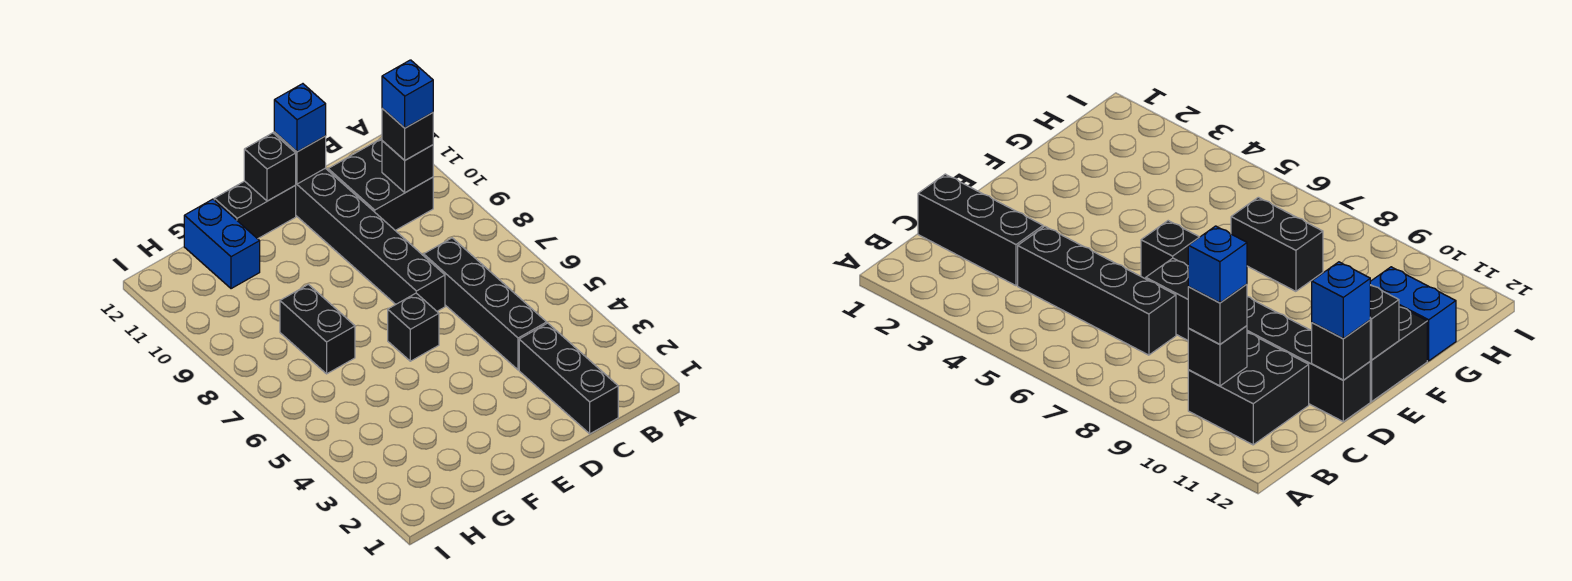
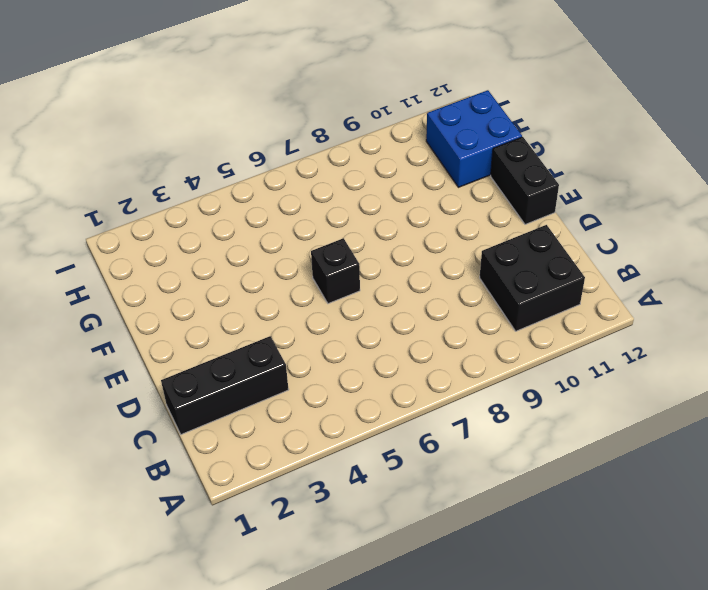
blue brick G11:H12 level 1 -> blue brick G11:G12 level 1
none -> black brick C4:C7 level 1
none -> black brick D7:D12 level 1
none -> black brick G7:G8 level 1

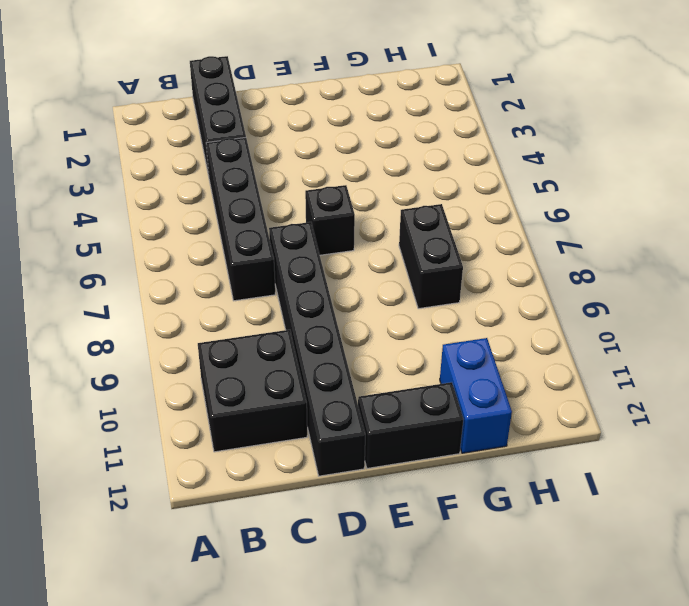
none -> black brick B10 level 2
none -> black brick D12 level 2
none -> black brick E12 level 2

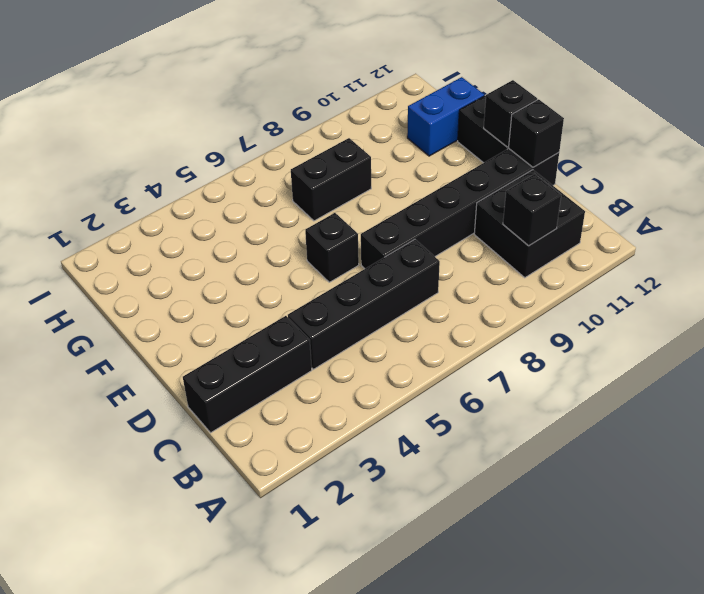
none -> black brick B10 level 3
none -> blue brick D12 level 3
none -> blue brick B10 level 4

